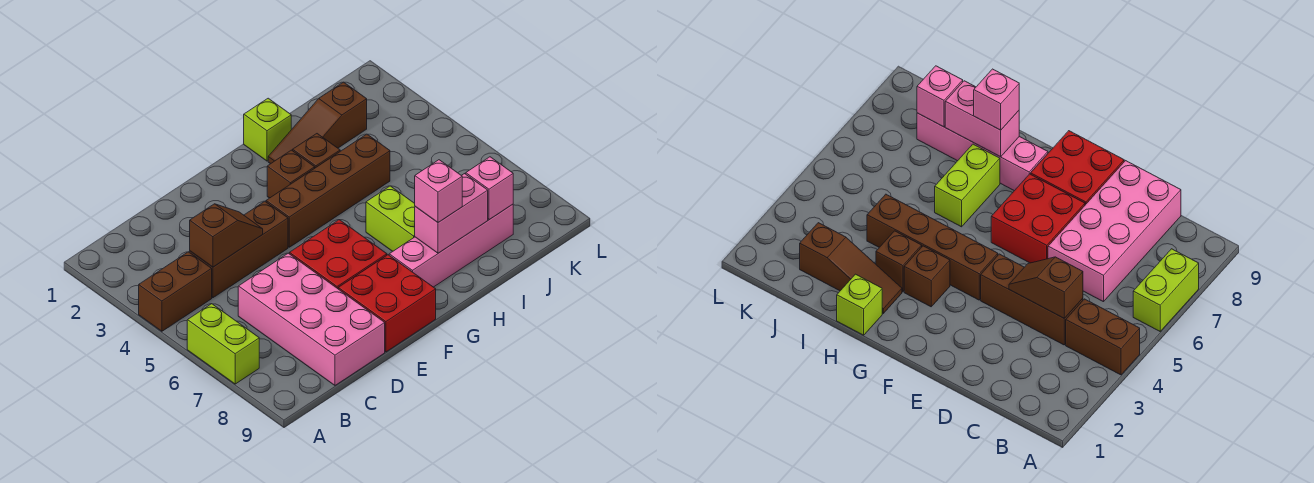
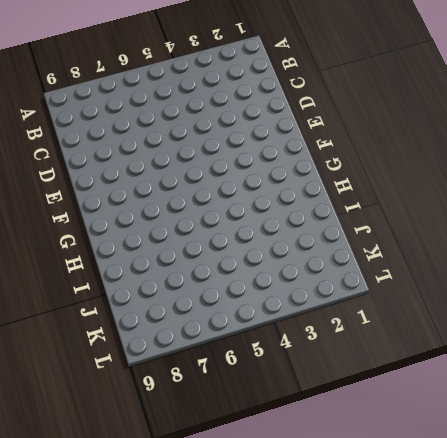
none -> brown brick A4:B4 level 1
none -> lime brick A6:A7 level 1
none -> brown brick C4:E4 level 1

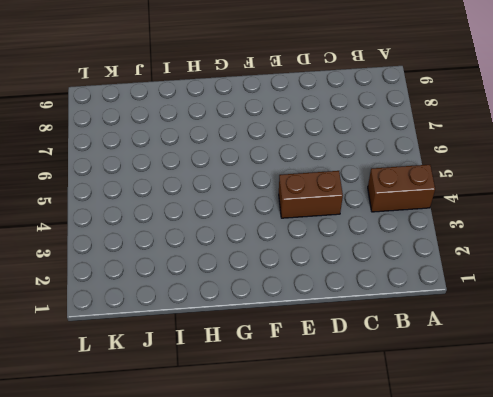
brown brick D4:E4 level 1 -> brown brick C4:E4 level 1
none -> lime brick A6:A7 level 1
none -> pink brick C6:D9 level 1
none -> red brick E6:F7 level 1

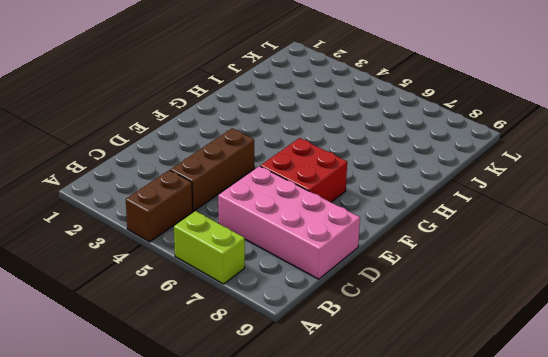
none -> red brick E8:F9 level 1
none -> brown brick F4:I4 level 1
none -> brown brick G3 level 1

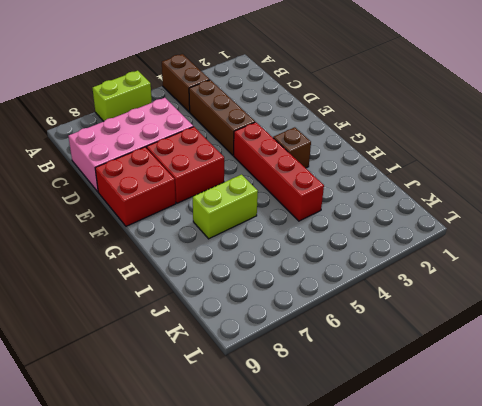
red brick F4:I4 level 1 -> brown brick F4:I4 level 1
none -> pink brick G8:J8 level 1
none -> lime brick H1 level 1
none -> brown slope H2:J2 level 1 top J

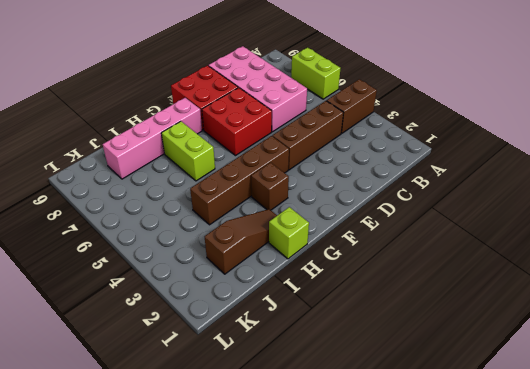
none -> brown brick H3 level 1
none -> brown slope C4:D4 level 2 top C
none -> pink brick H8:I8 level 2

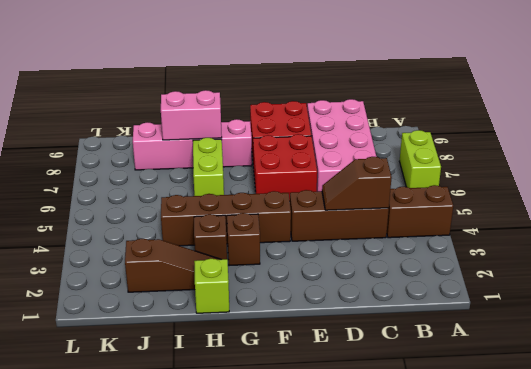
none -> pink brick J8 level 2
none -> pink brick H8 level 3

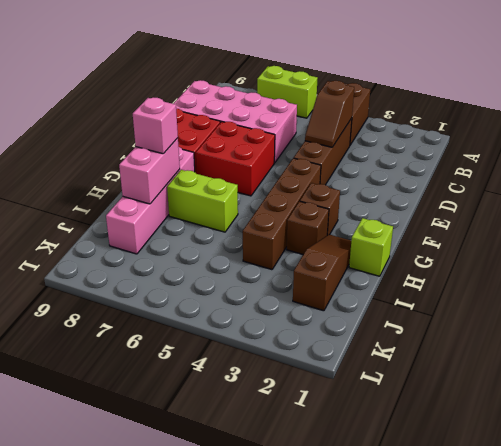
none -> pink brick J8 level 2

